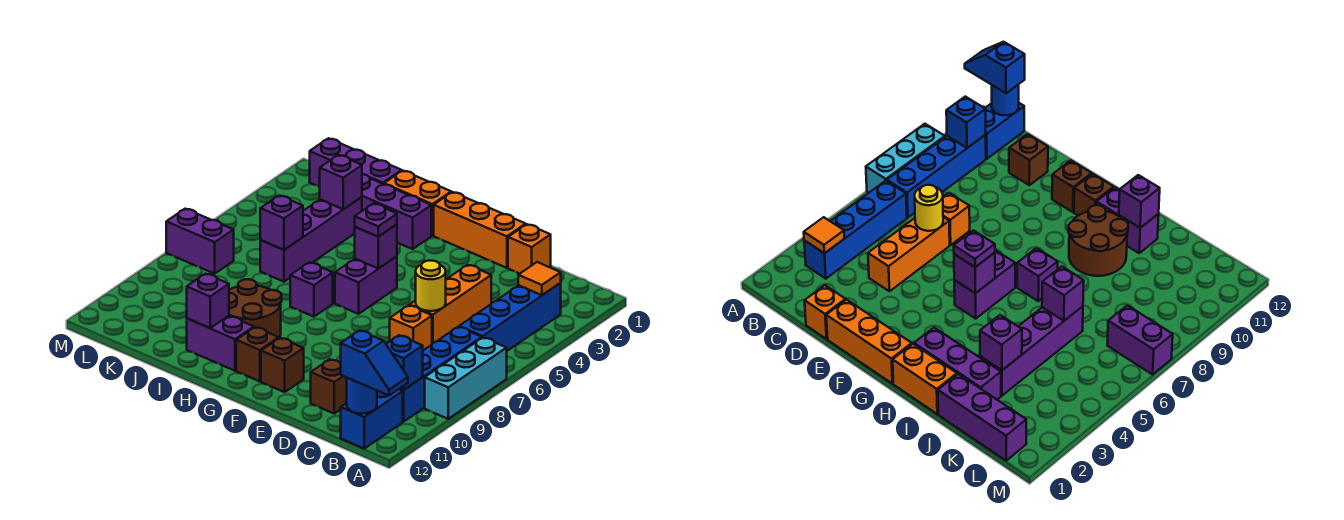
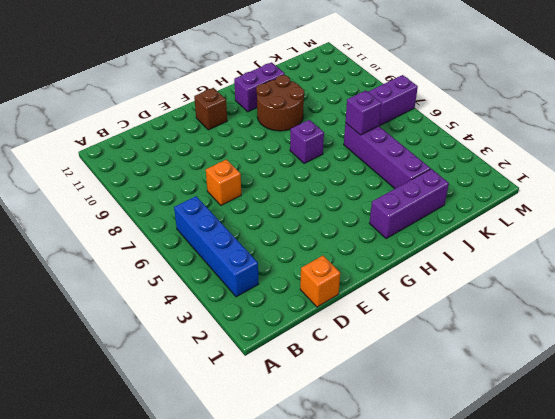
none -> cyan brick A7:A9 level 1
none -> blue brick B7:B10 level 1
none -> blue brick B11:B12 level 1
none -> orange brick D4:D6 level 1

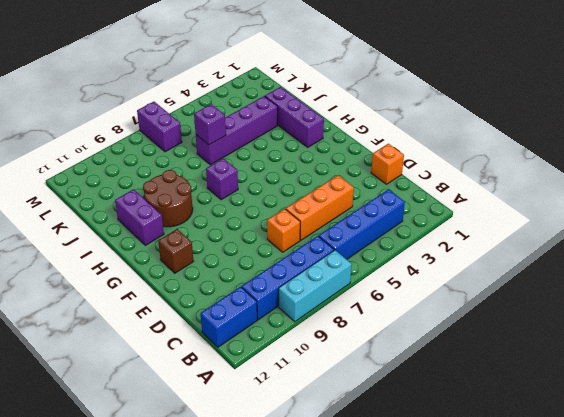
none -> brown brick D11 level 1
none -> orange brick E1:G1 level 1
none -> purple brick G5:G6 level 1
none -> brown brick G11 level 1

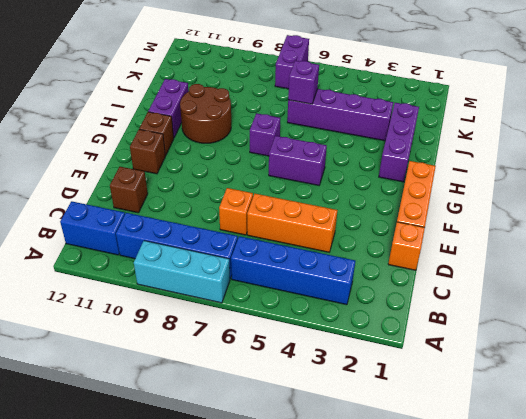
none -> orange brick H1:I1 level 1
none -> purple brick J1:L1 level 1
none -> orange tile B3 level 2
none -> blue brick B10 level 2

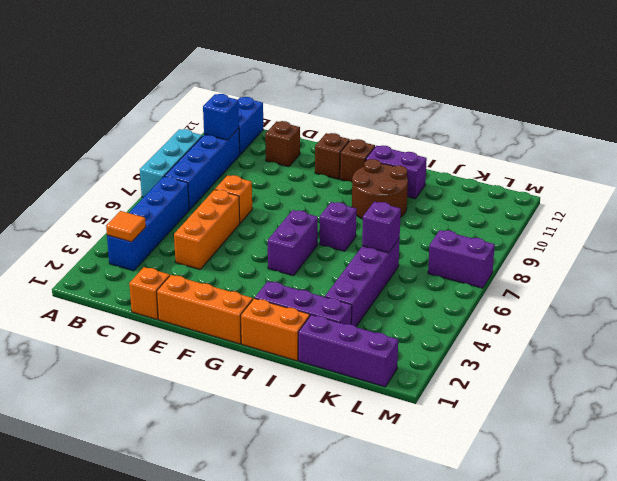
none -> blue round brick B12 level 2
none -> yellow round brick D6 level 2
none -> purple brick G5 level 2
none -> purple brick I11 level 2

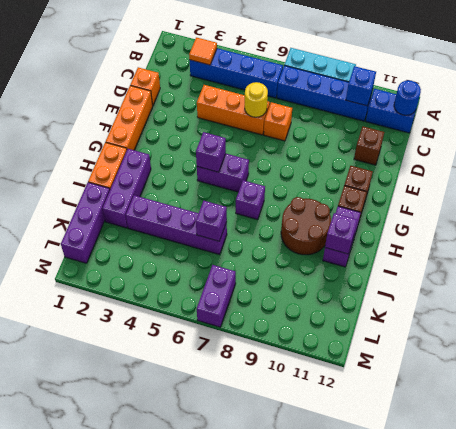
none -> purple brick J3 level 2
none -> blue slope A12:B12 level 3 top B
none -> purple plate G5 level 3

